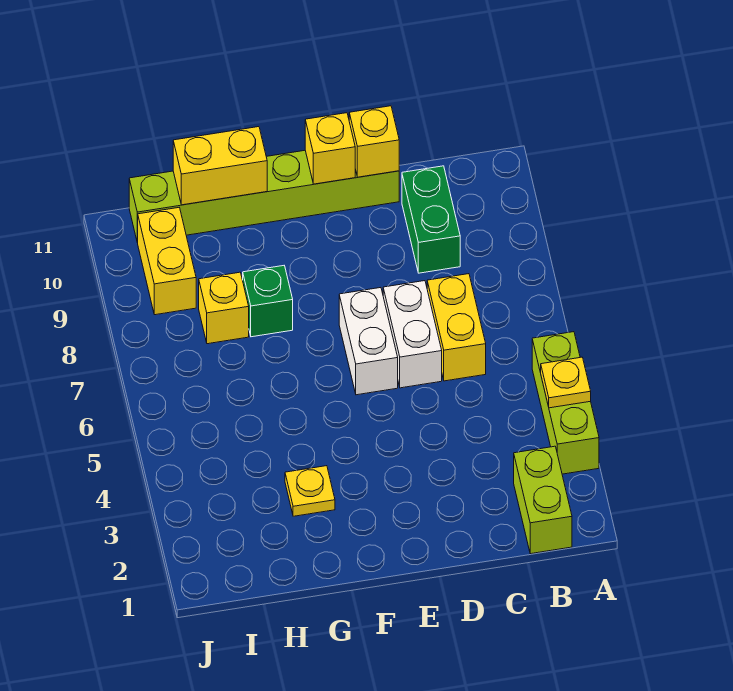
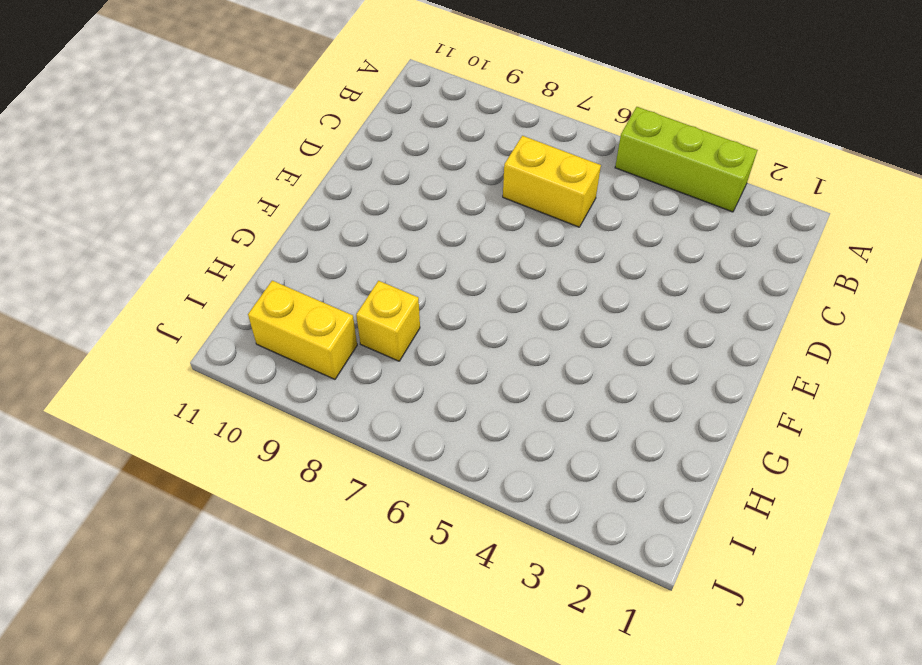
none -> lime brick B1:B2 level 1
none -> green brick C9:C10 level 1
none -> white brick D6:D7 level 1

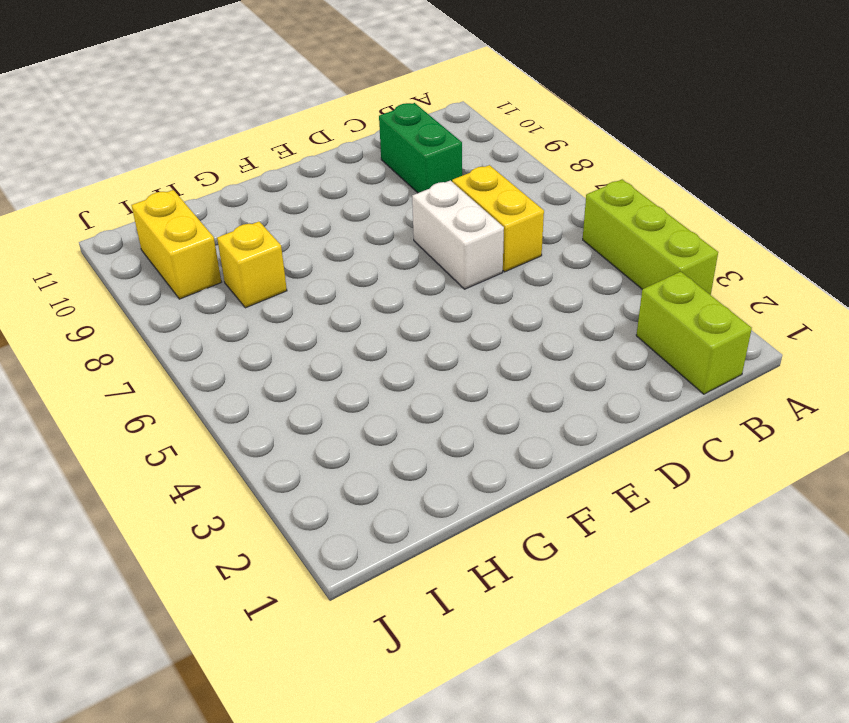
none -> lime brick D11:I11 level 1
none -> white brick E6:E7 level 1
none -> yellow plate G3 level 1

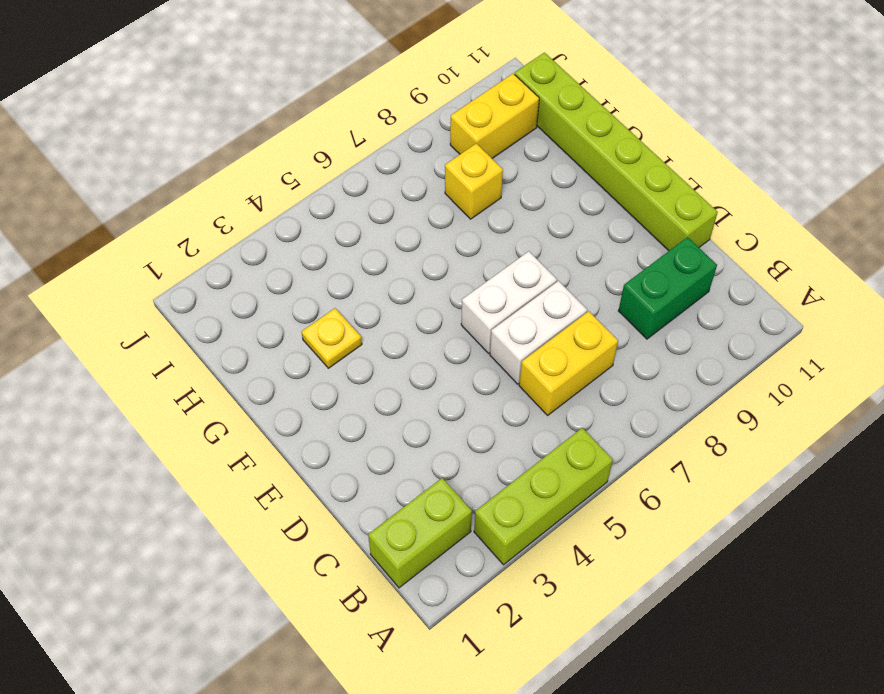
none -> green brick G8 level 1
none -> yellow plate A4 level 2
none -> yellow brick D11 level 2

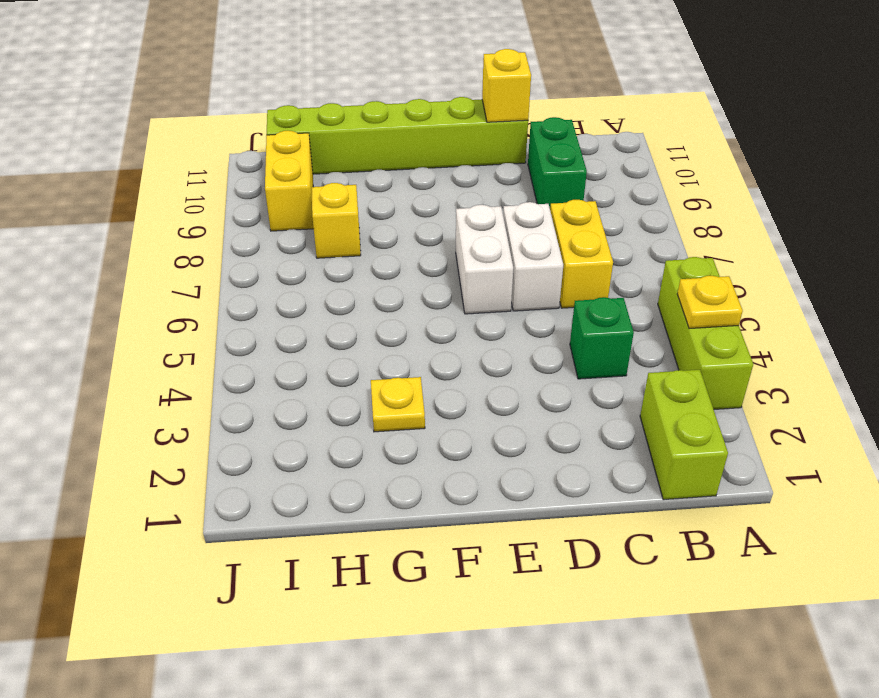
green brick C4 level 1 -> green brick G8 level 1
none -> yellow brick E11 level 2
none -> yellow brick G11:H11 level 2

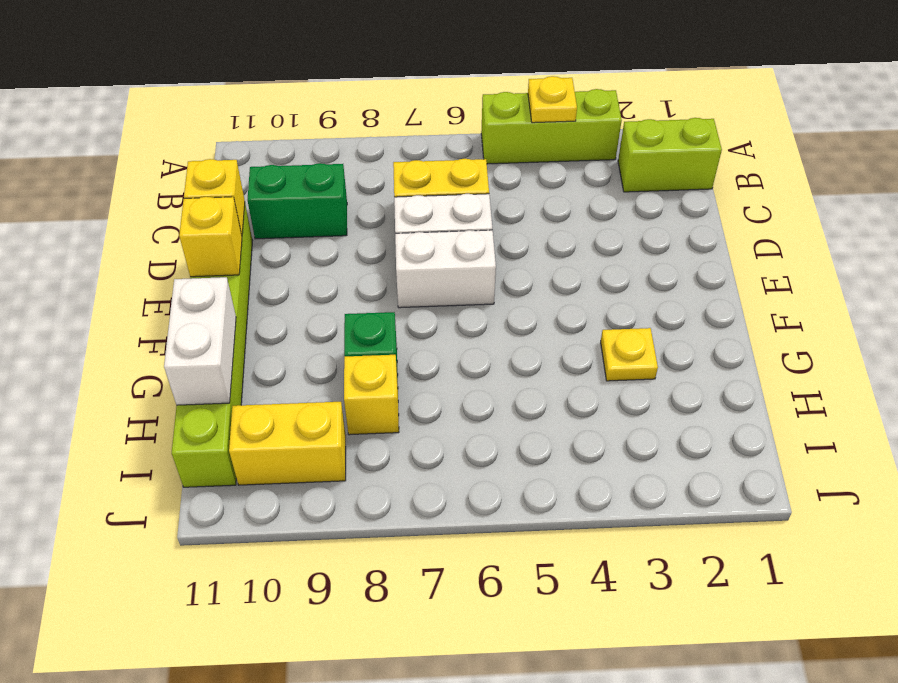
white brick G11:H11 level 2 -> yellow brick G11:H11 level 2

